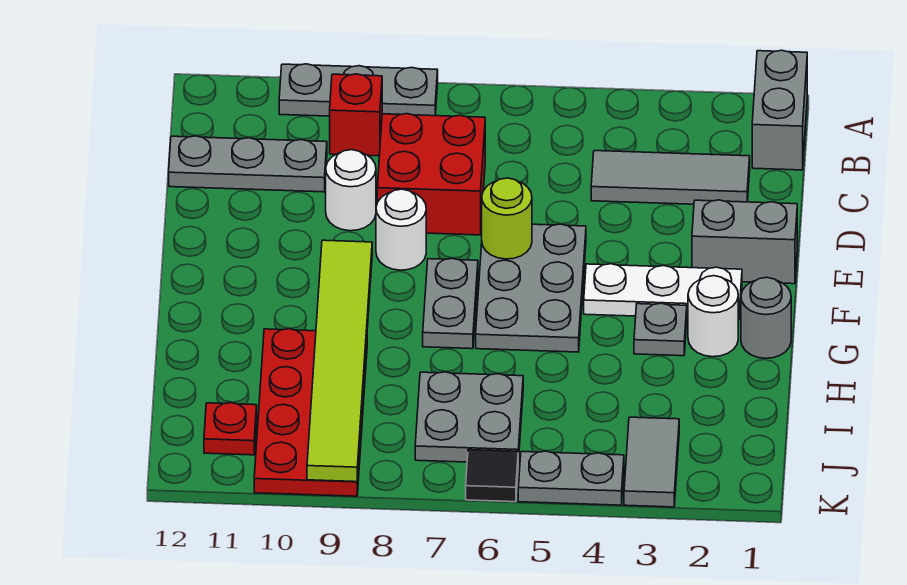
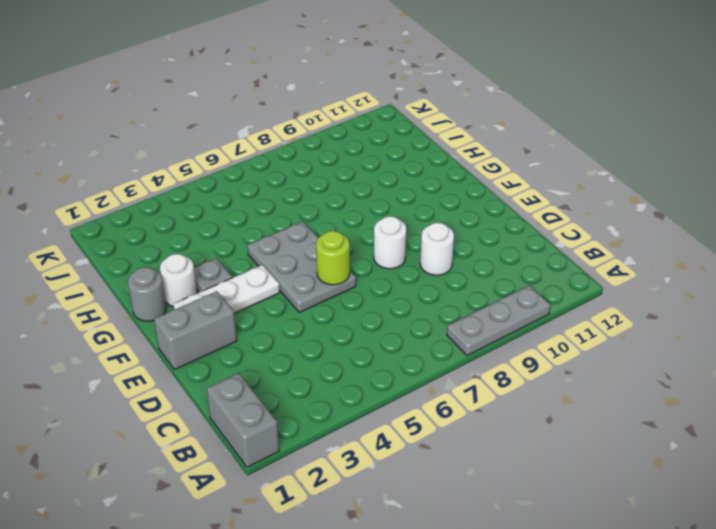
none -> red brick B9 level 1
none -> grey tile C2:C4 level 1
none -> red brick C7:D8 level 1

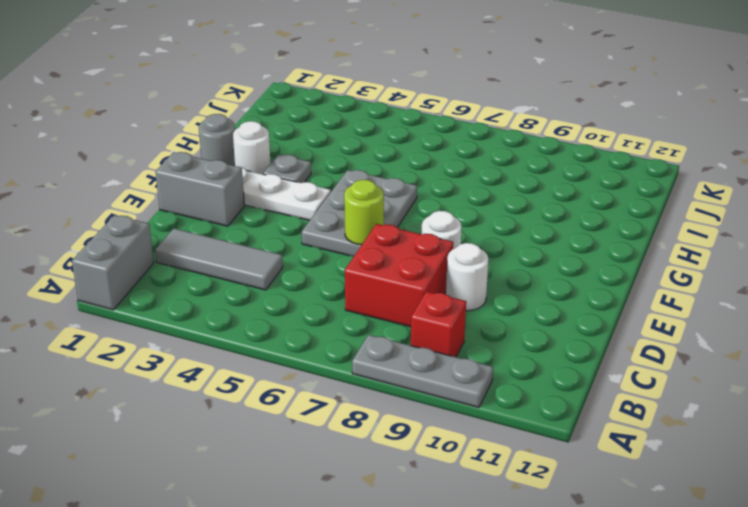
none -> grey plate C10:C12 level 1
none -> grey plate F7:G7 level 1
none -> red plate H9:K10 level 1

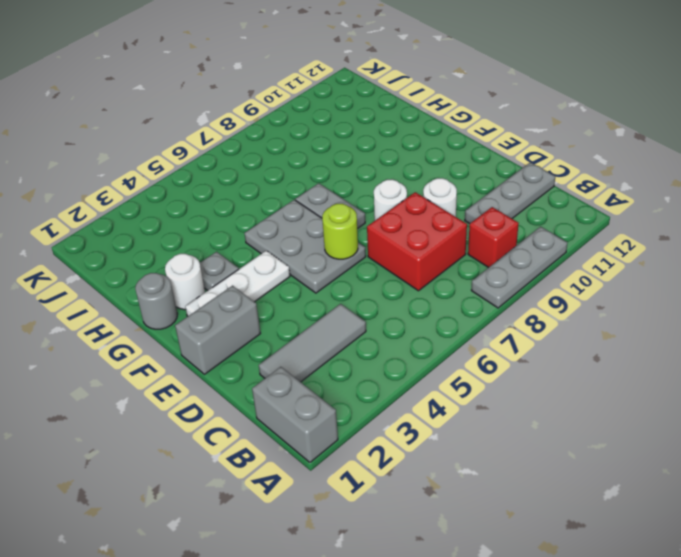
none -> red plate H9:K10 level 1
none -> grey plate I6:J7 level 1
none -> grey tile J3:K3 level 1

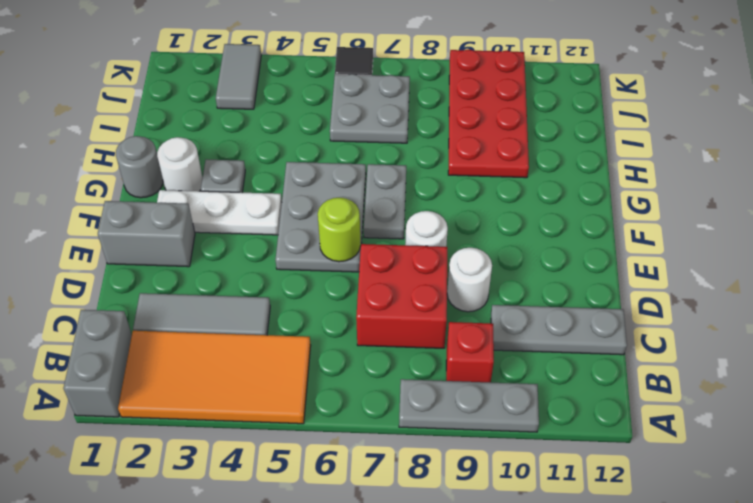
orange tile A2:B5 level 1 -> none
none -> red plate J11 level 1
none -> grey plate K4:K5 level 1
none -> lime tile F9:K9 level 2

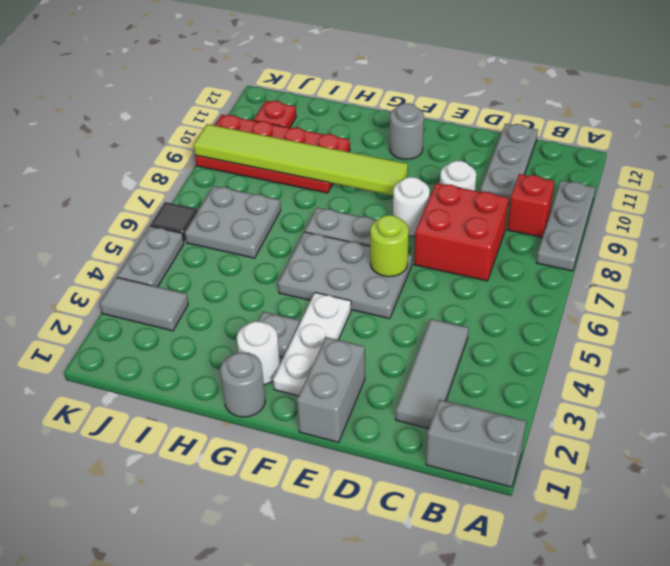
grey round brick F11 level 1 -> none

